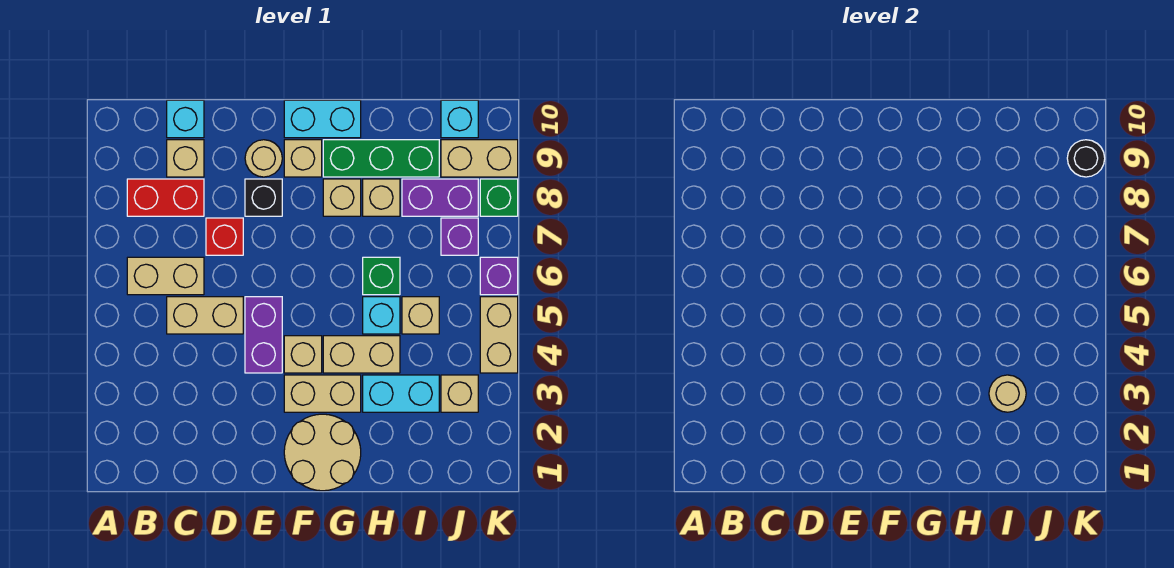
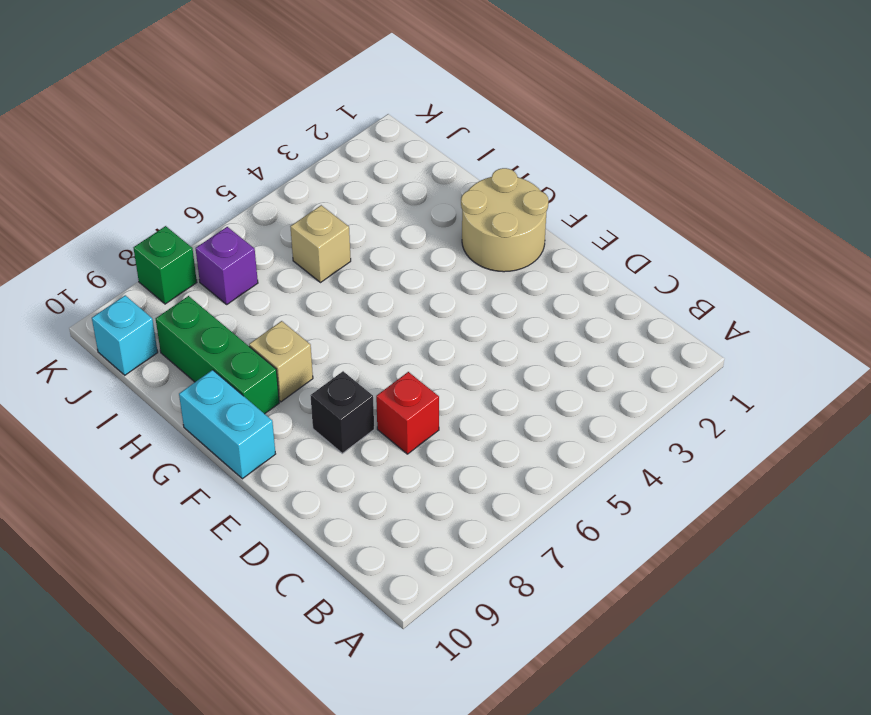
none -> tan brick B6:C6 level 1
none -> red brick B8:C8 level 1
none -> tan brick C5:D5 level 1
none -> tan brick C9 level 1

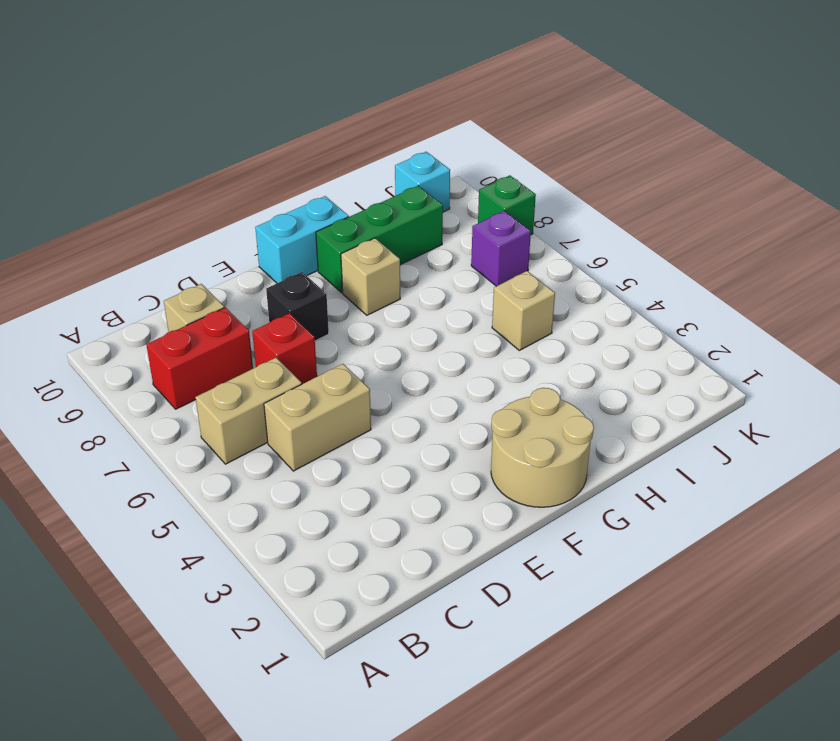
none -> cyan brick C10 level 1
none -> purple brick E4:E5 level 1
none -> tan round brick E9 level 1
none -> tan brick F3:G3 level 1

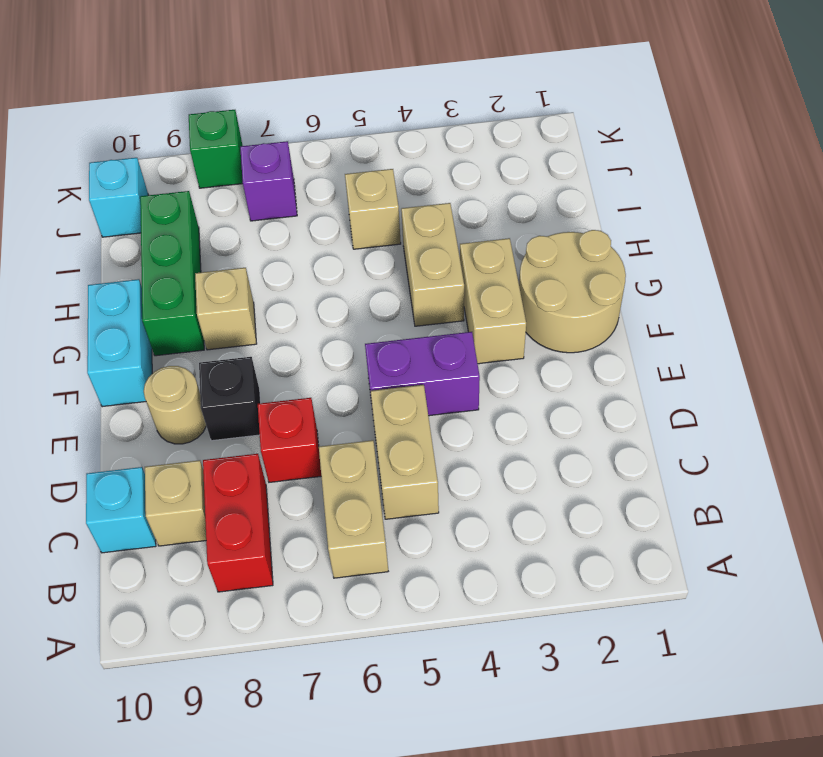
none -> tan brick F4 level 1
none -> tan brick F9 level 1
none -> cyan brick H3:I3 level 1
none -> cyan brick H5 level 1

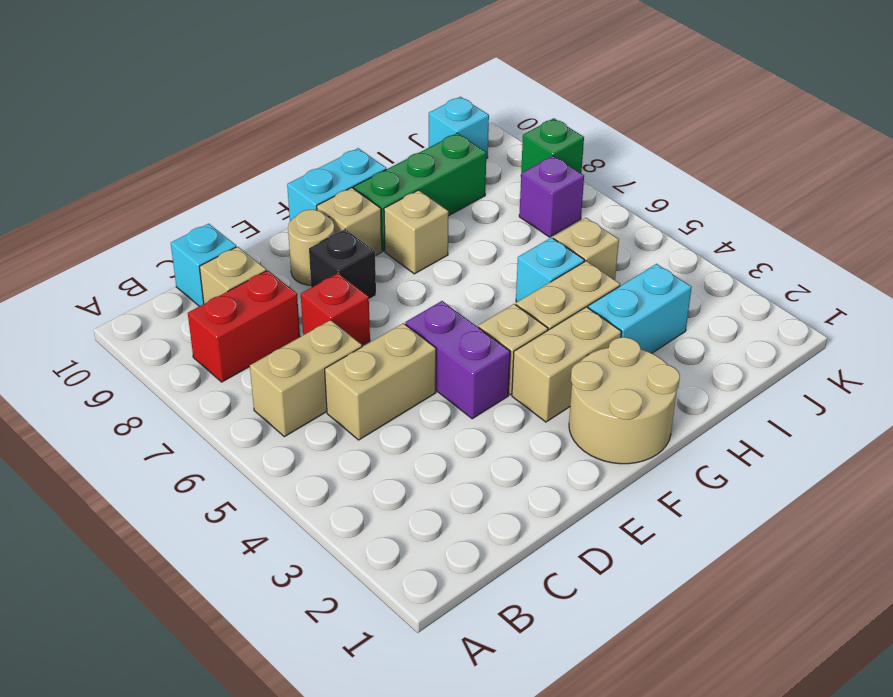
none -> green brick H6 level 1
none -> tan brick H8 level 1
none -> purple brick I8:J8 level 1
none -> tan brick J3 level 1

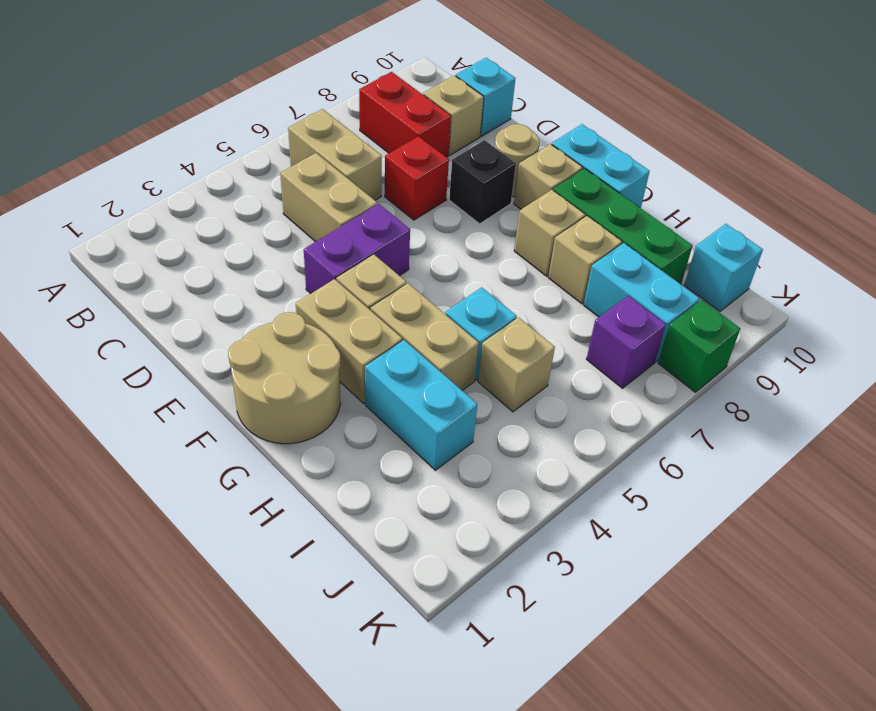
cyan brick I8:J8 level 1 -> purple brick I8:J8 level 1
none -> green brick H6 level 1
none -> tan brick J3 level 1
none -> tan brick J9:K9 level 1
none -> tan brick K4:K5 level 1

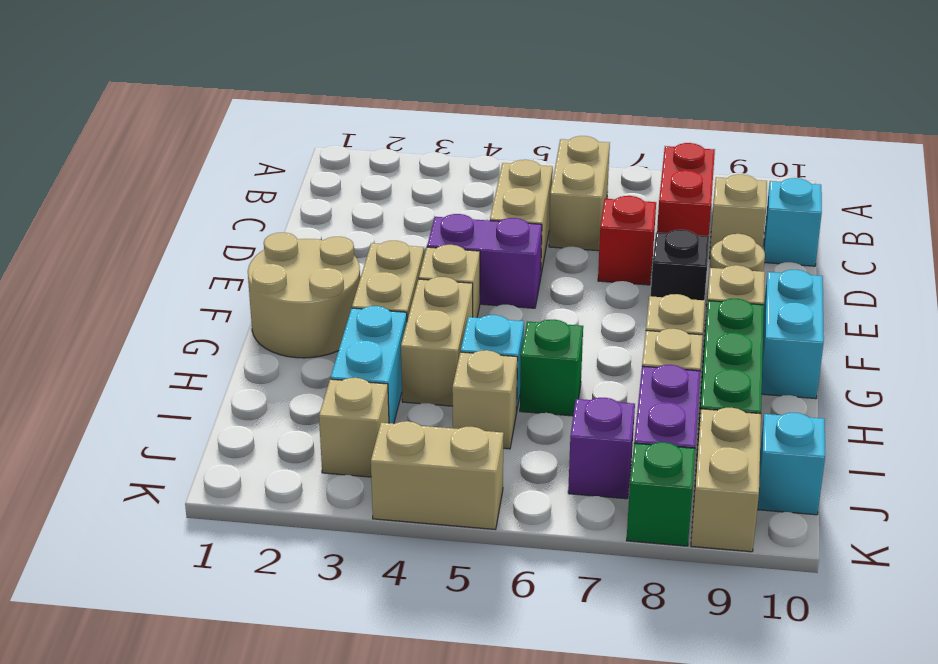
none -> purple brick K6 level 1
none -> tan round brick I3 level 2
none -> black round brick K9 level 2

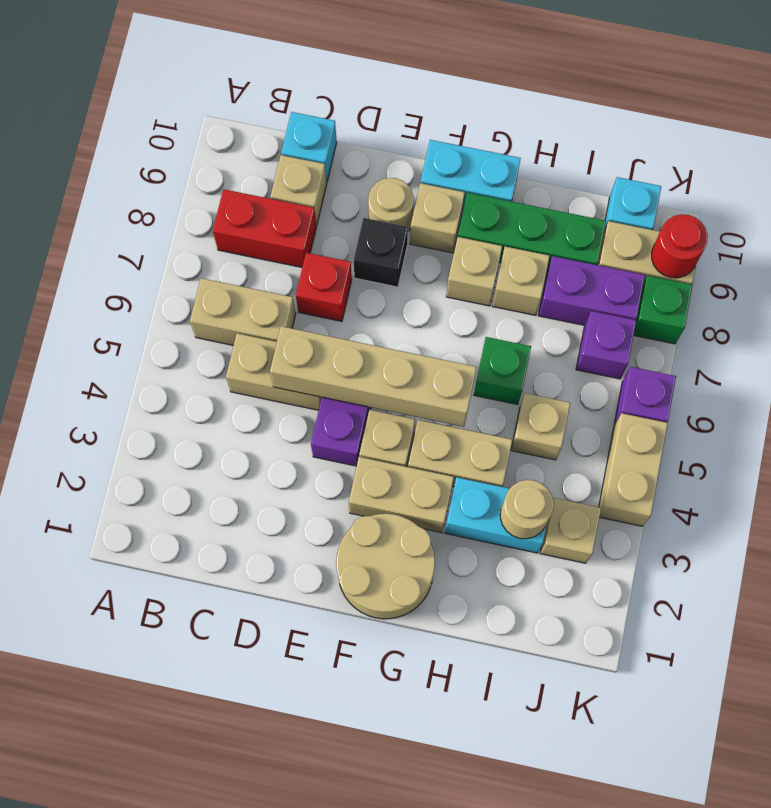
tan brick D5:G5 level 2 -> none
red round brick K9 level 2 -> black round brick K9 level 2
none -> cyan brick H5 level 1

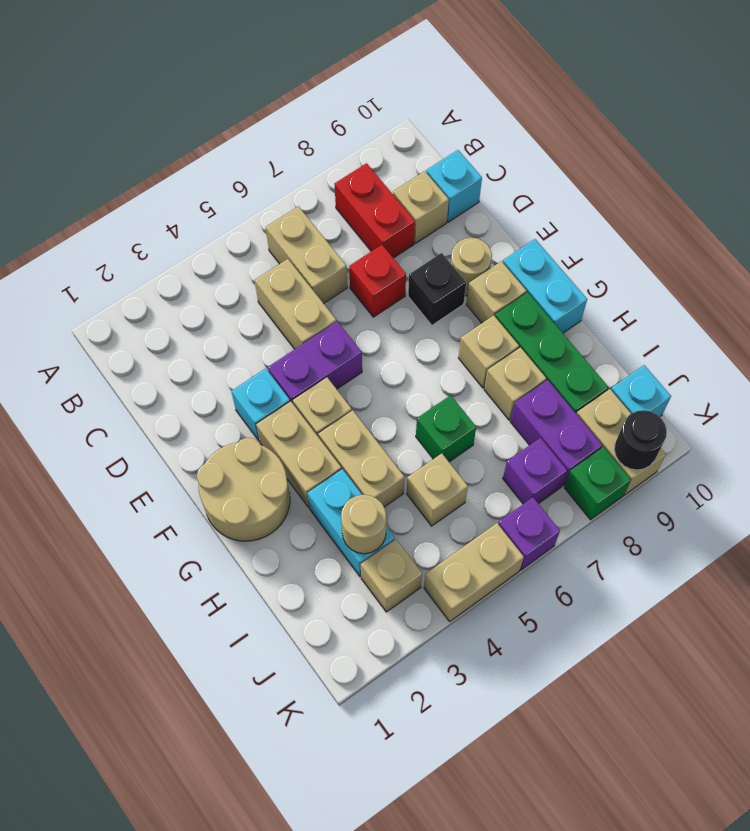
cyan brick E3 level 1 -> cyan brick H5 level 1

